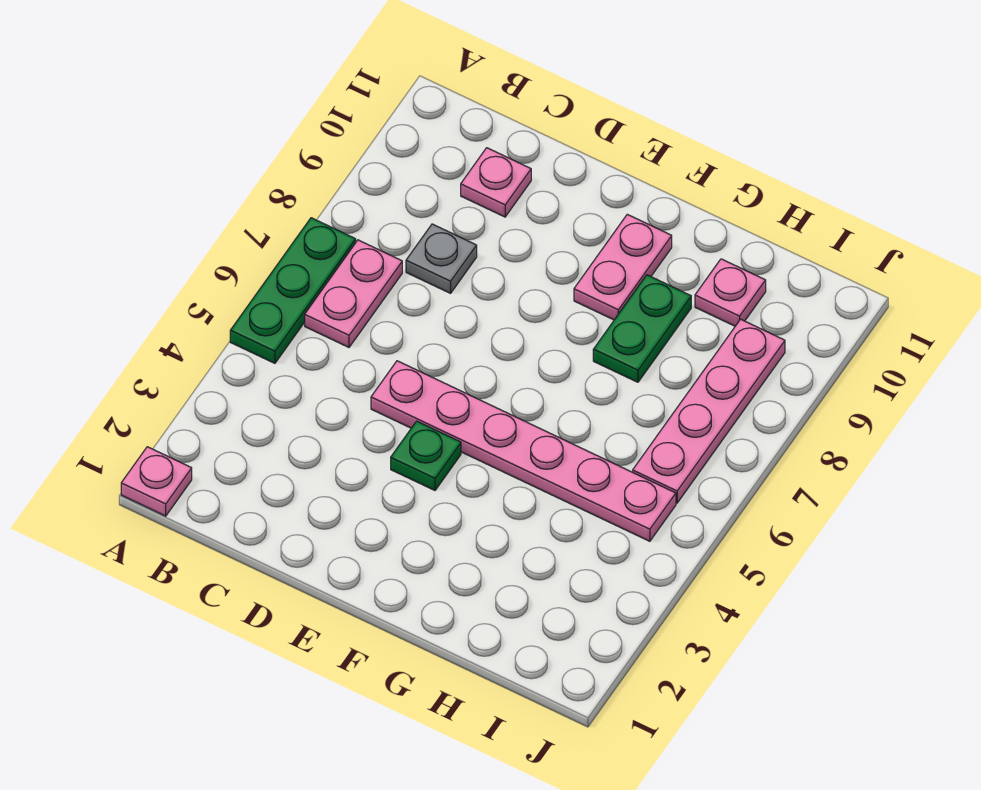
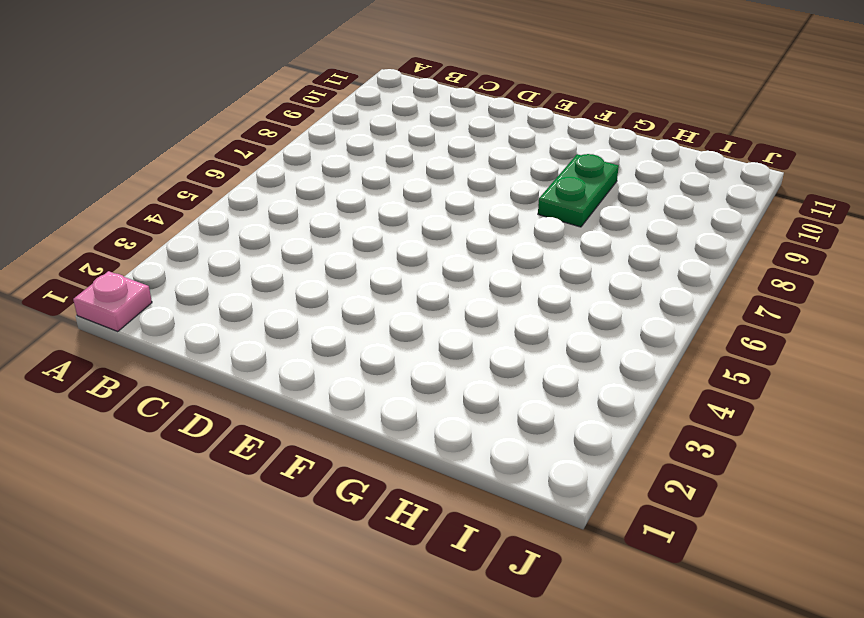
none -> green plate A5:A7 level 1
none -> pink plate B6:B7 level 1

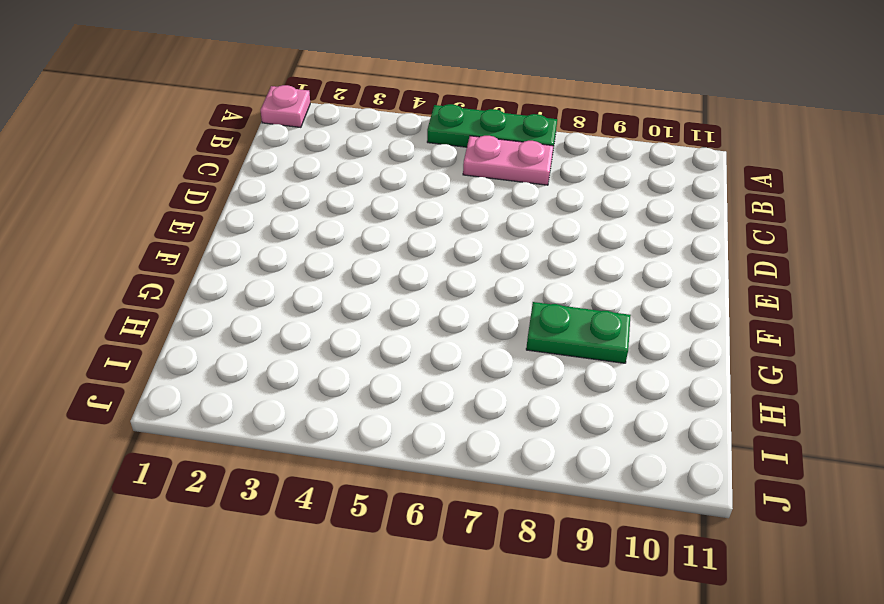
none -> grey plate C8 level 1
none -> pink plate C10 level 1

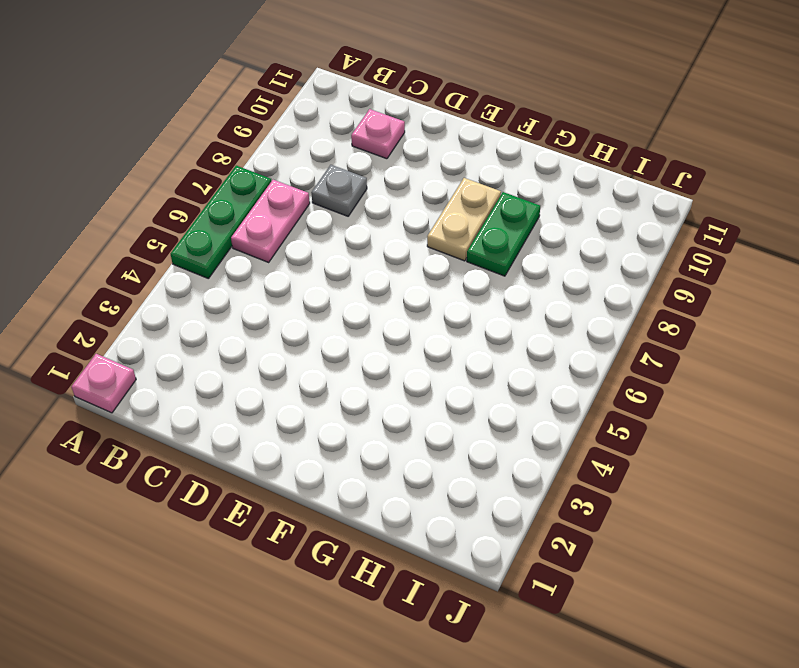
tan plate F8:F9 level 1 -> pink plate F9:F10 level 1
none -> pink plate D5:I5 level 1
none -> green plate E4 level 1

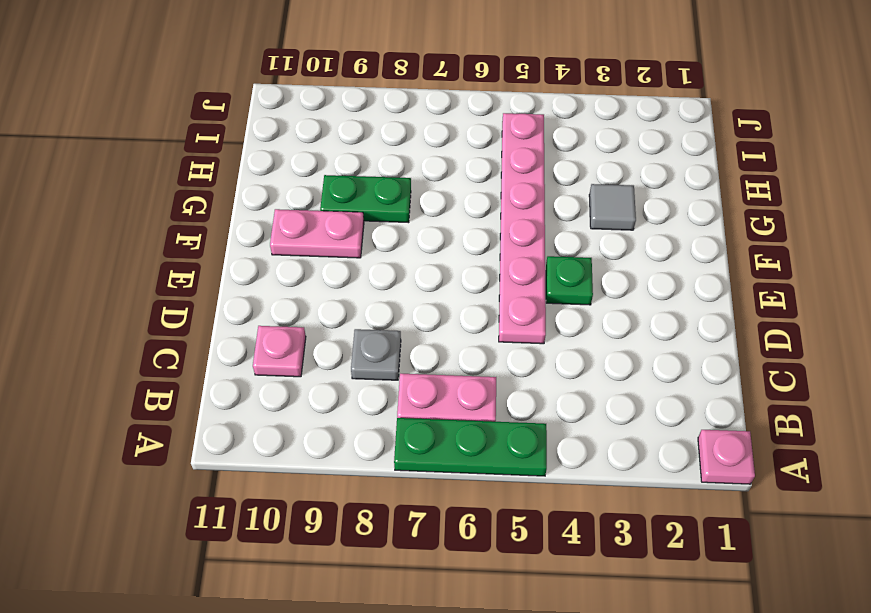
grey tile G3 level 1 -> none
none -> pink plate H10 level 1
none -> pink plate I6:I9 level 1

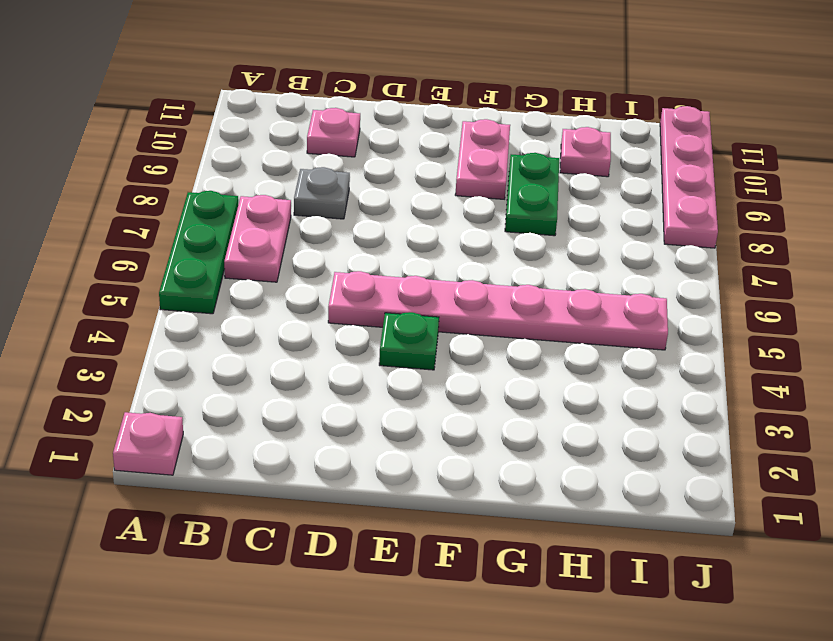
pink plate J8:J11 level 1 -> pink plate I6:I9 level 1

